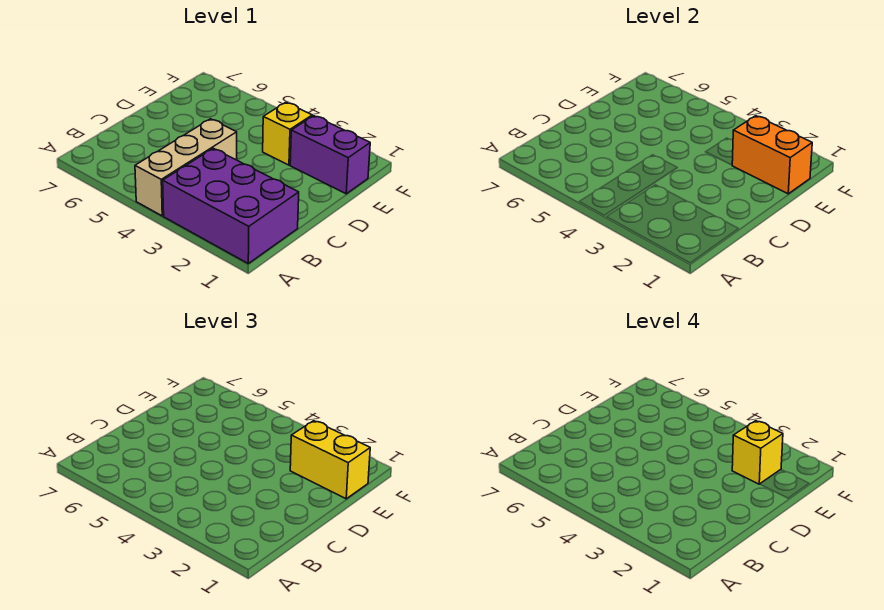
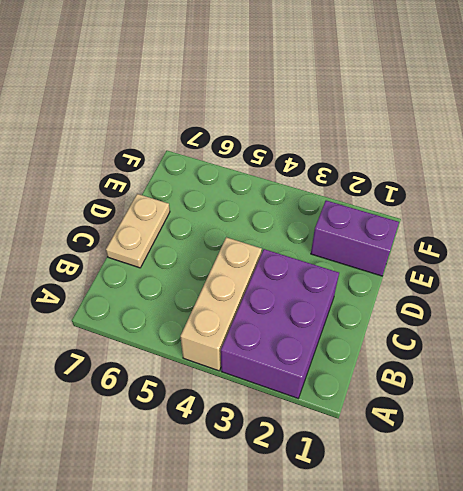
purple brick A2:C3 level 1 -> purple brick A1:B3 level 1
tan plate C7:D7 level 1 -> none
none -> yellow brick E3 level 1
none -> orange brick E1:E2 level 2

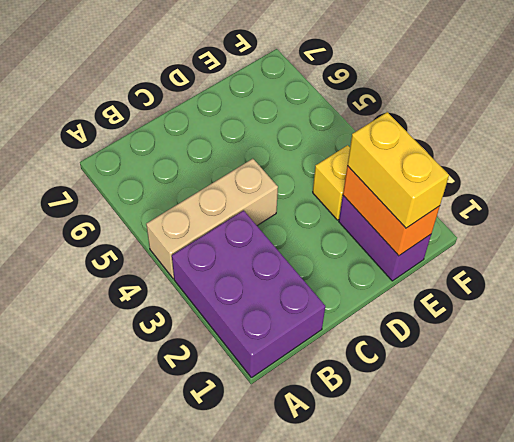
none -> yellow brick E2 level 4

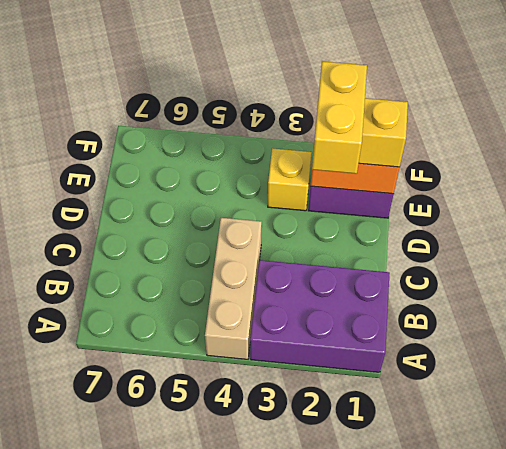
yellow brick D2:E2 level 4 -> yellow brick E2 level 4

